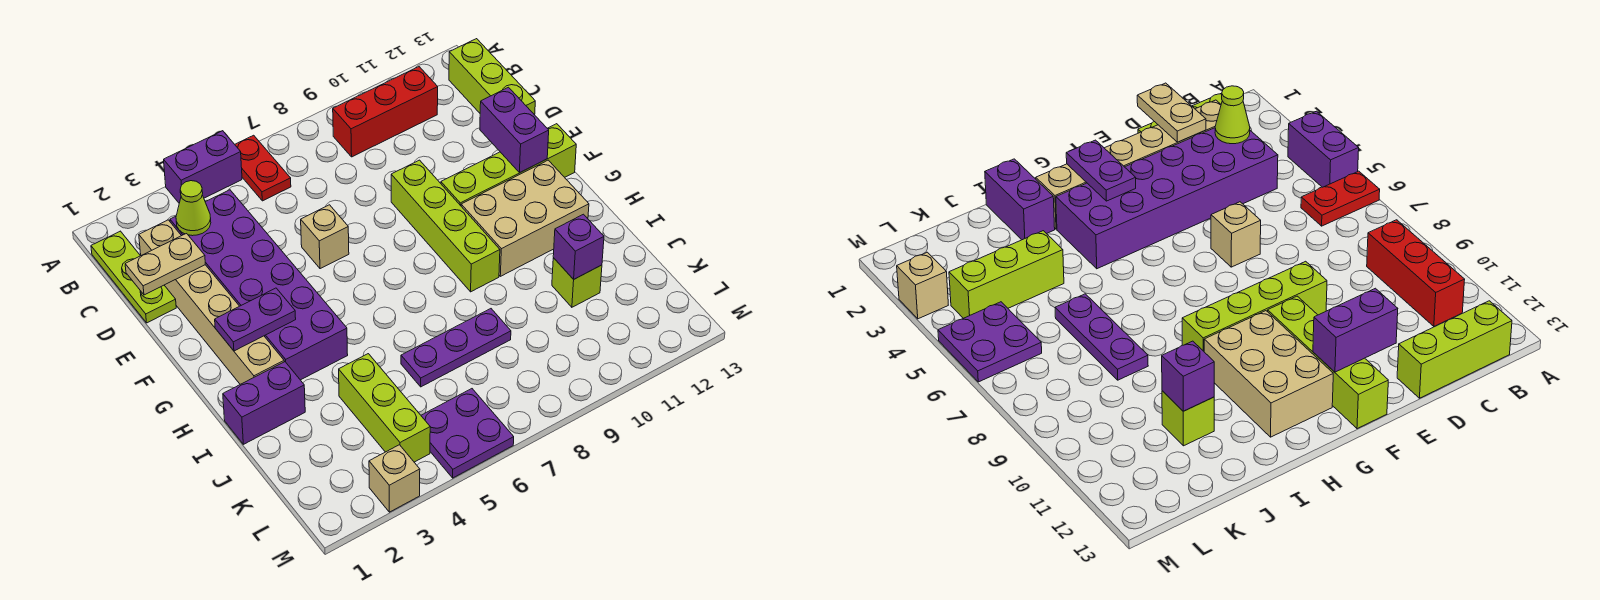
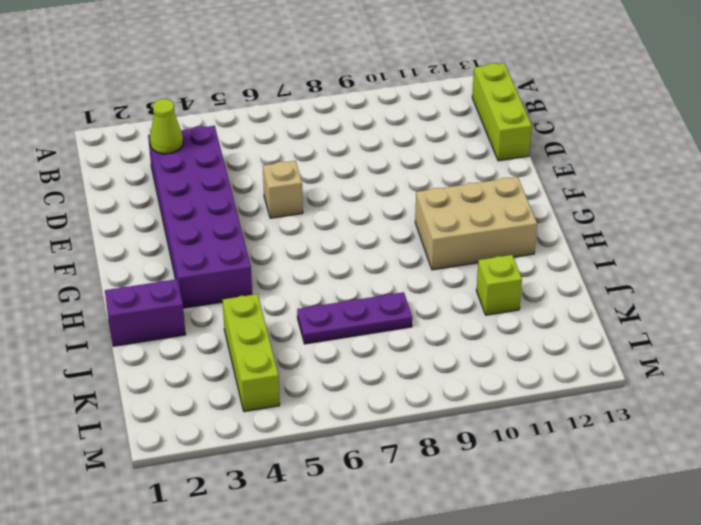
none -> purple brick A4:A5 level 1
none -> red plate A6:B6 level 1
none -> lime plate B1:D1 level 1

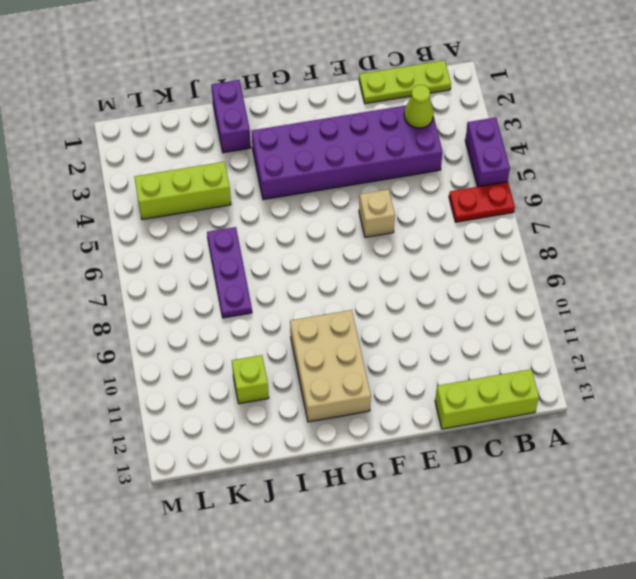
none -> red brick B9:B11 level 1
none -> tan brick C2:H2 level 1
none -> lime brick E9:H9 level 1

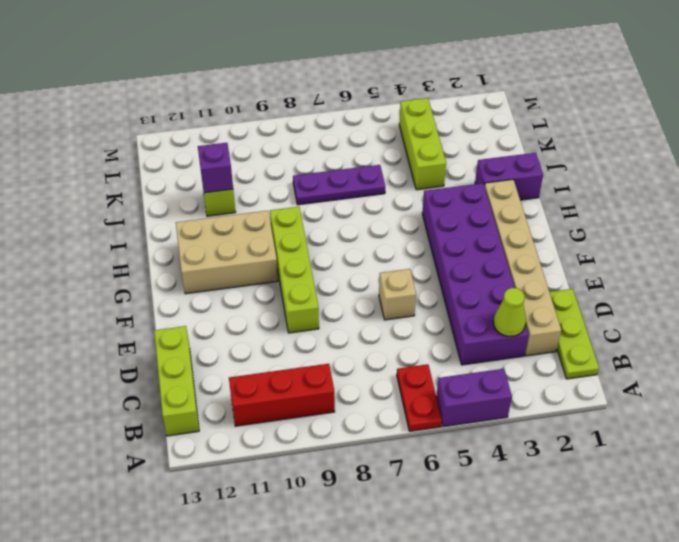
none -> lime brick F10:F13 level 1
none -> purple plate L5:M6 level 1
none -> tan brick M3 level 1

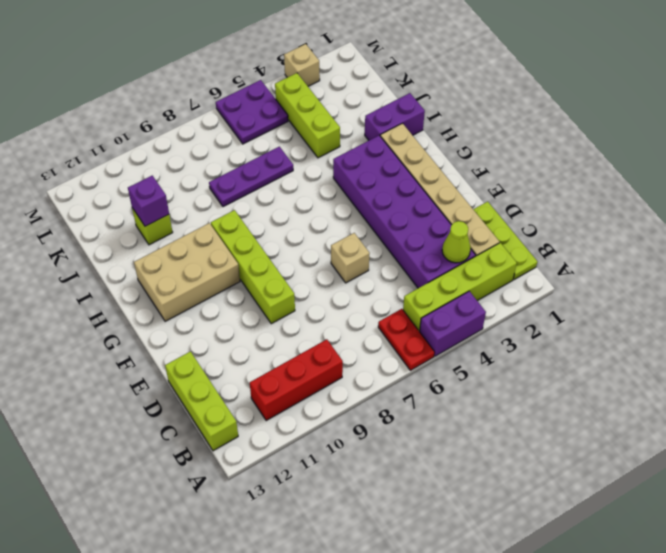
lime brick B2:B5 level 1 -> lime brick F10:F13 level 1
none -> tan plate D1:D2 level 2
none -> purple brick E12:F12 level 2
none -> purple plate G2:G3 level 2

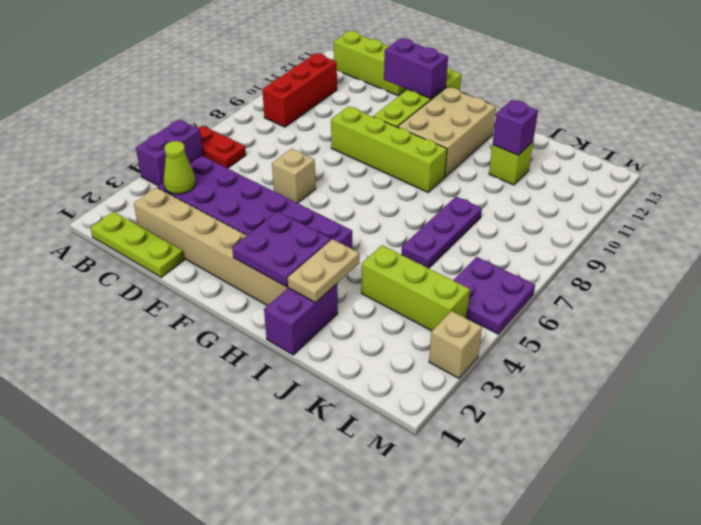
purple plate G2:H3 level 2 -> purple plate G2:G3 level 2
tan plate I2:I3 level 2 -> tan plate D1:D2 level 2

